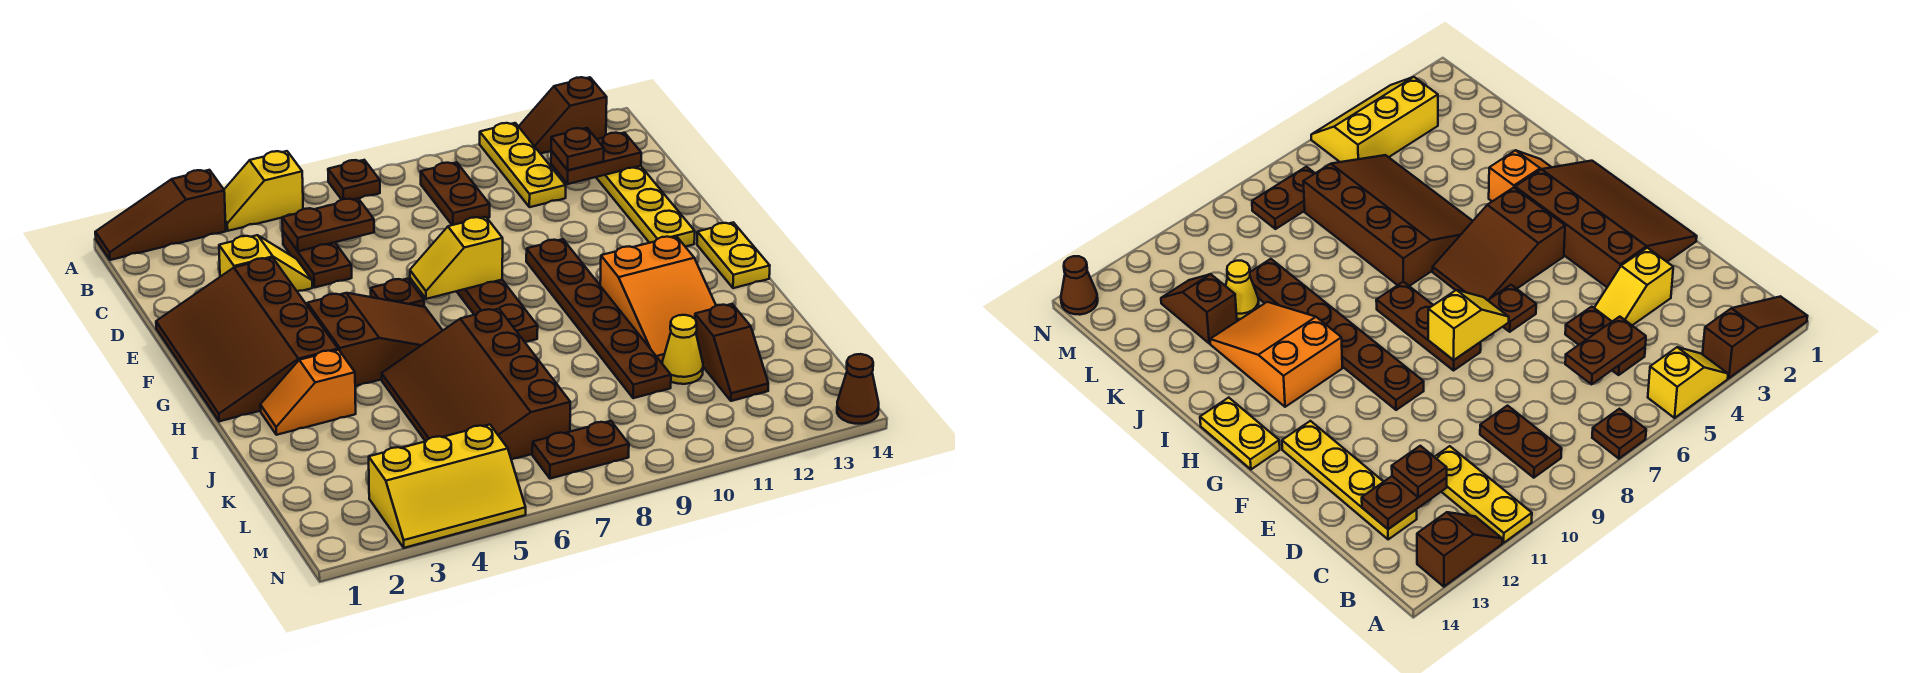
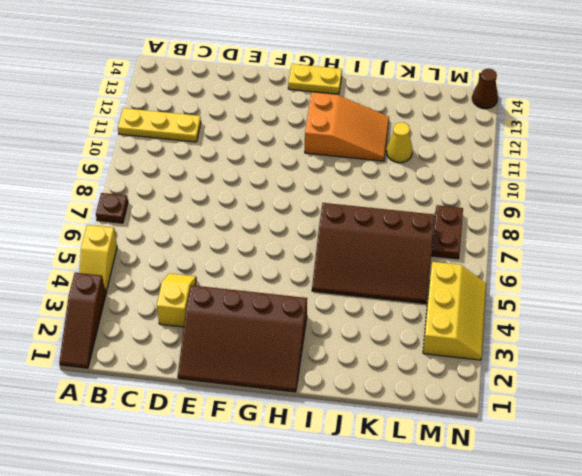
none -> brown slope A12:A13 level 1 top 13
none -> brown plate B9:C9 level 1
none -> brown plate C5:D5 level 1

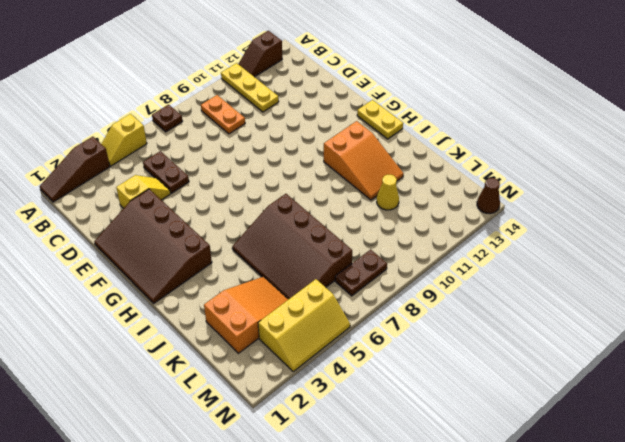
orange plate B9:C9 level 1 -> brown plate B9:C9 level 1
orange slope K2:L4 level 1 top 2 -> none
none -> yellow plate C13:F13 level 1
none -> brown plate F6 level 1
none -> brown plate F8:H8 level 1

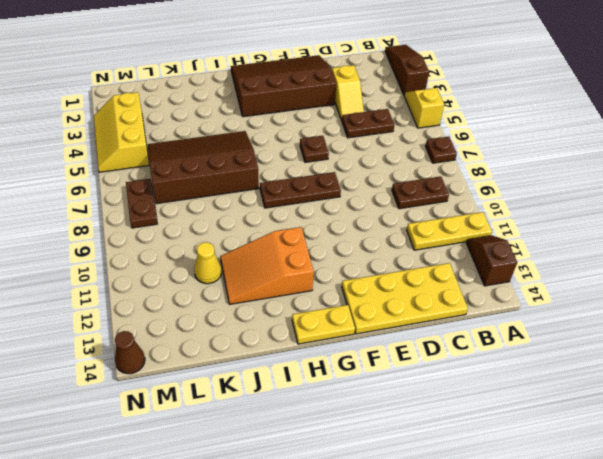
yellow plate C13:F14 level 1 -> yellow plate C13:F13 level 1
none -> brown plate F10:K10 level 1
none -> brown slope G4:H6 level 1 top 4
none -> orange slope I2:I3 level 1 top 3

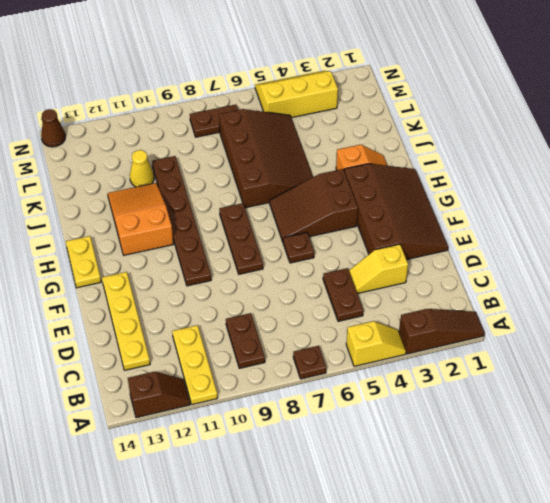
none -> brown slope K12:L12 level 1 top K
none -> brown plate C5:C6 level 2
none -> brown plate C12:C13 level 2

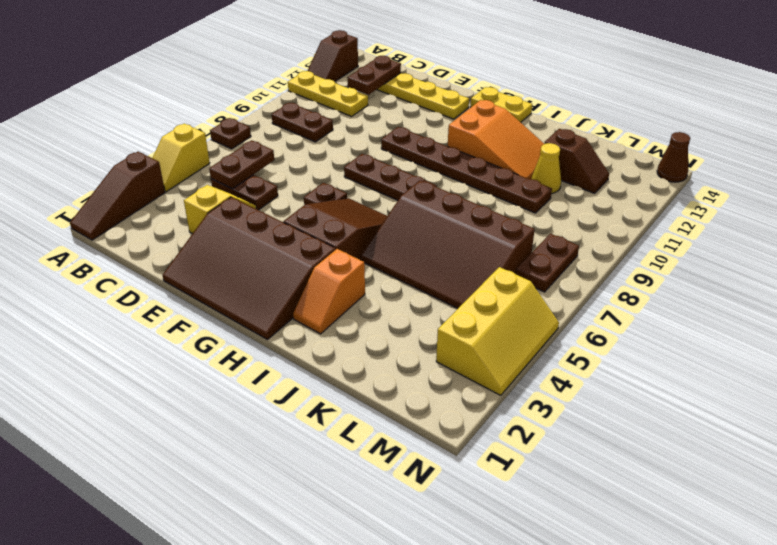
none -> yellow slope F7:F8 level 2 top 8
none -> brown plate C12 level 3

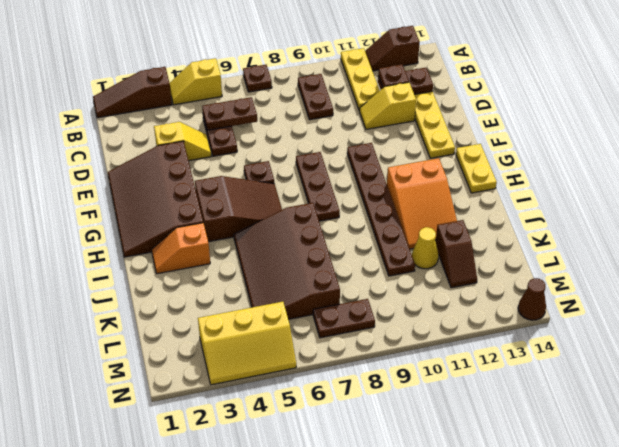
yellow slope D11:D12 level 1 top 12 -> yellow slope F7:F8 level 2 top 8

